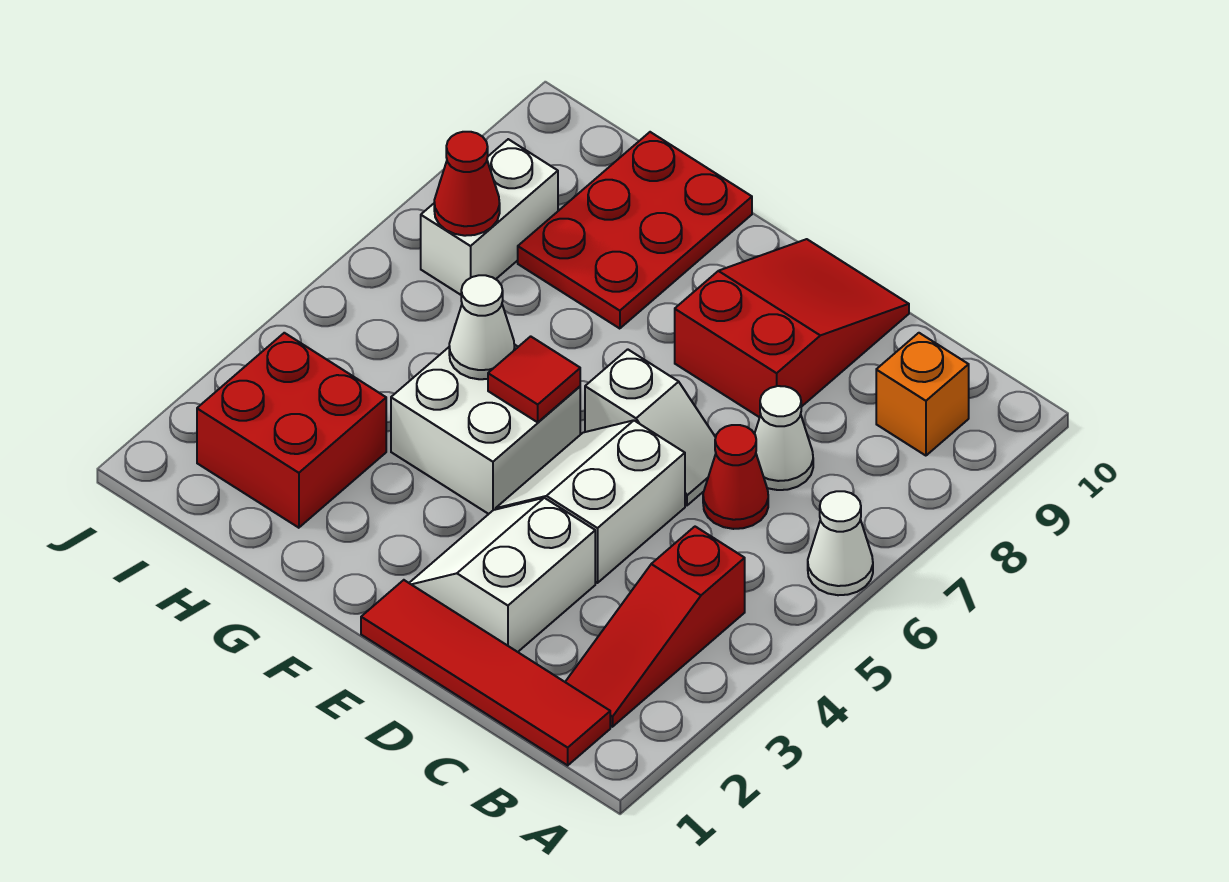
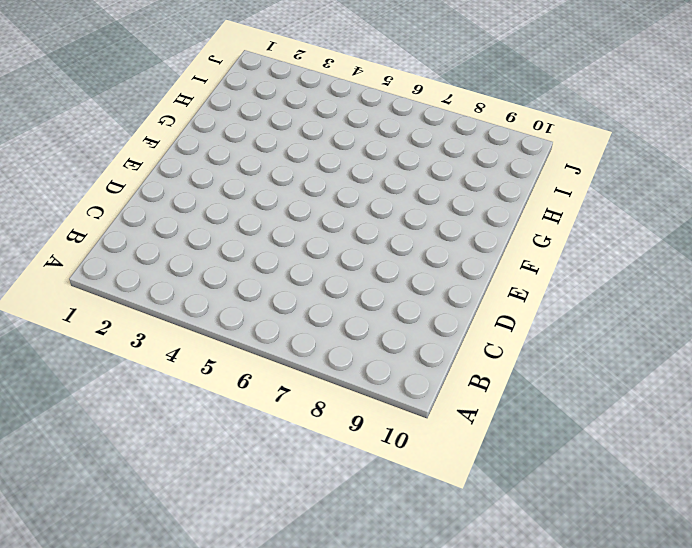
none -> white cone A6 level 1
none -> red tile B1:E1 level 1
none -> red slope B2:B4 level 1 top 4

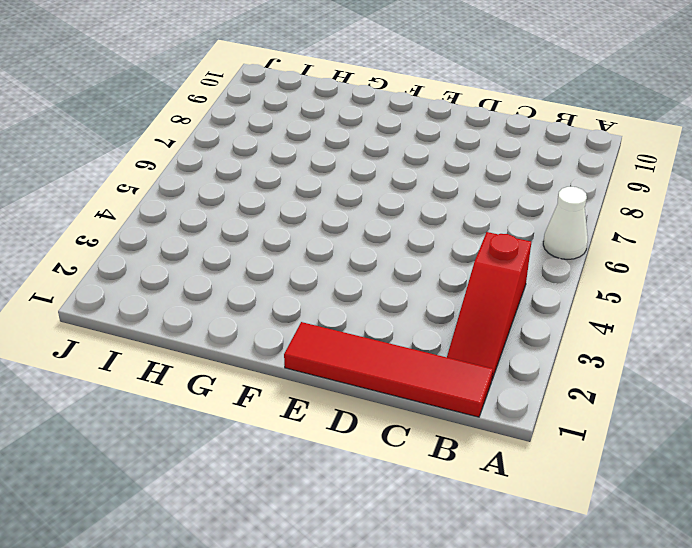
none -> orange brick B9 level 1
none -> red cone C6 level 1
none -> white cone C7 level 1

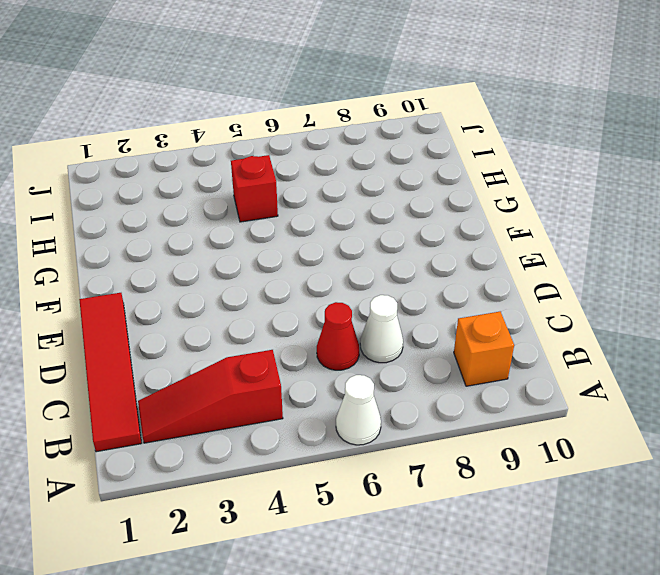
red brick H5 level 1 -> none
none -> white slope D2:E3 level 1 top D
none -> white slope D4:E5 level 1 top D
none -> white slope D6:E6 level 1 top E

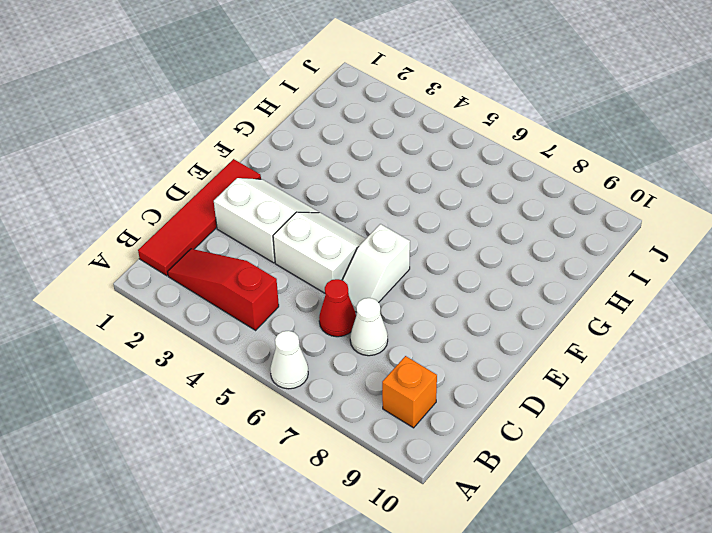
none -> red slope D8:E10 level 1 top 8
none -> white brick F4:G5 level 1
none -> red plate G8:H10 level 1

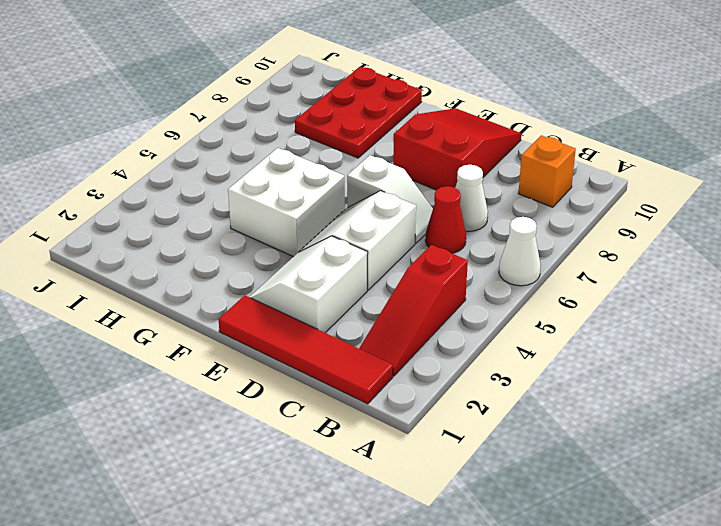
none -> red brick H2:I3 level 1
none -> white brick I7:I8 level 1
none -> red tile F5 level 2

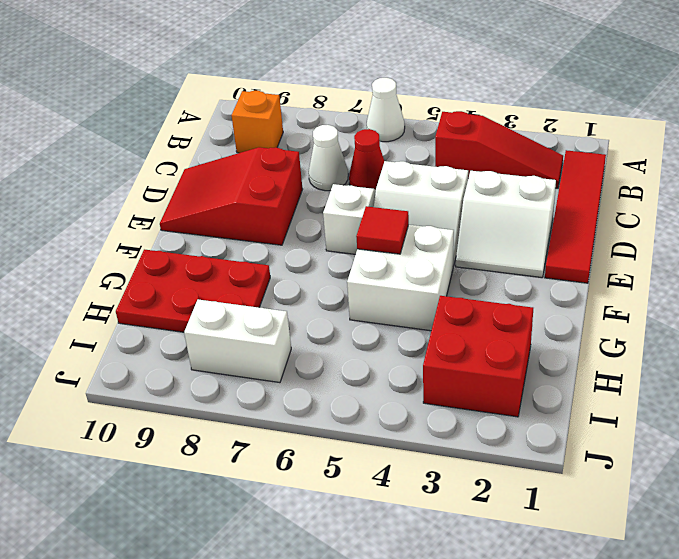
none -> white cone G5 level 2
none -> red cone I7 level 2

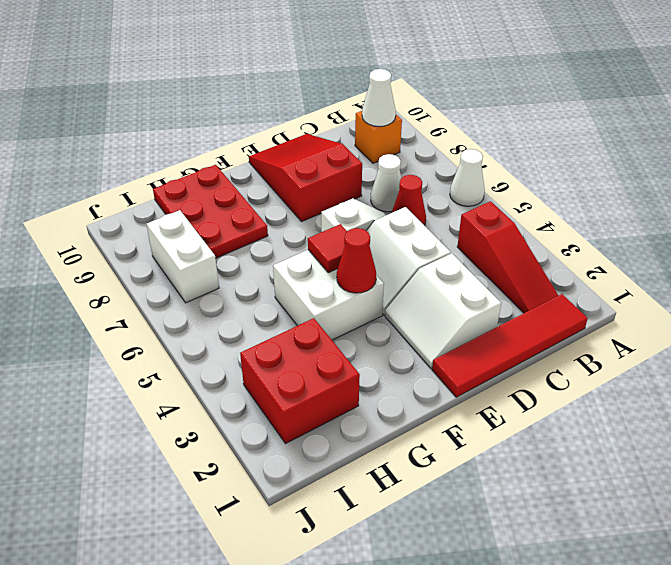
white cone B9 level 2 -> white cone G5 level 2
red cone F4 level 2 -> red cone I7 level 2

